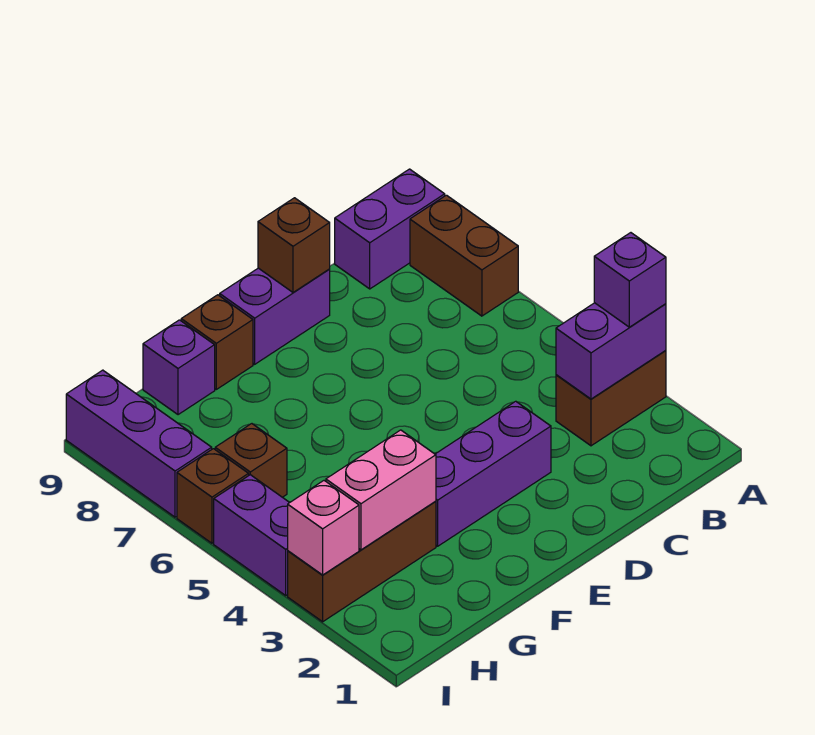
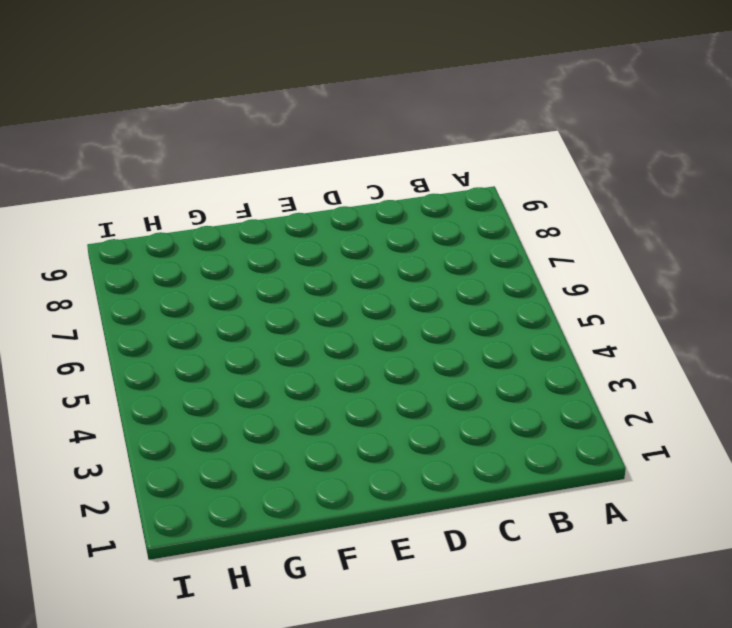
none -> brown brick A3:B3 level 1
none -> brown brick A7:A8 level 1
none -> purple brick A9:B9 level 1

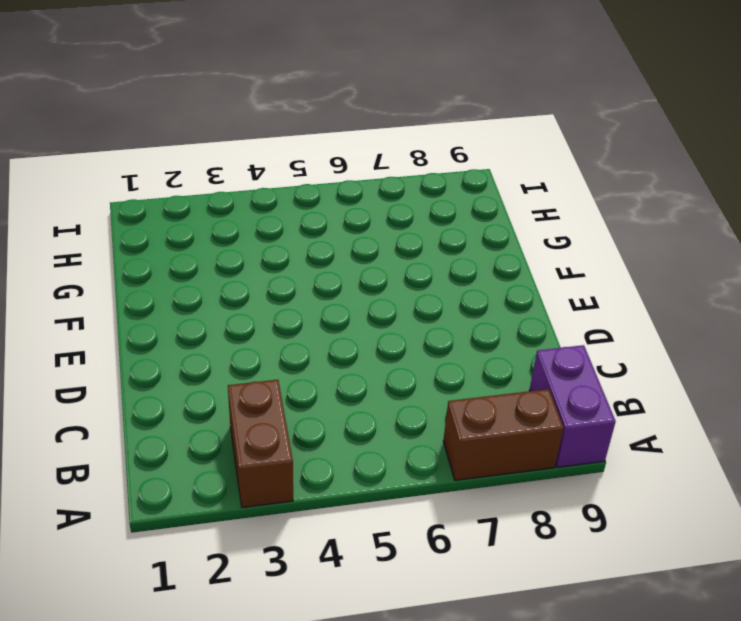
none -> purple brick D3:F3 level 1
none -> purple brick D9:E9 level 1
none -> brown brick F9 level 1

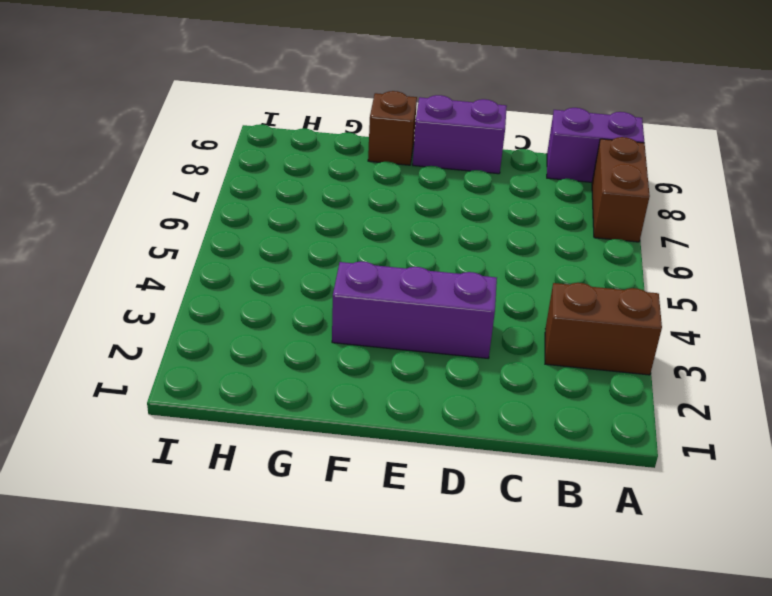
none -> brown brick G3:I3 level 1
none -> purple brick G9 level 1
none -> brown brick H6 level 1

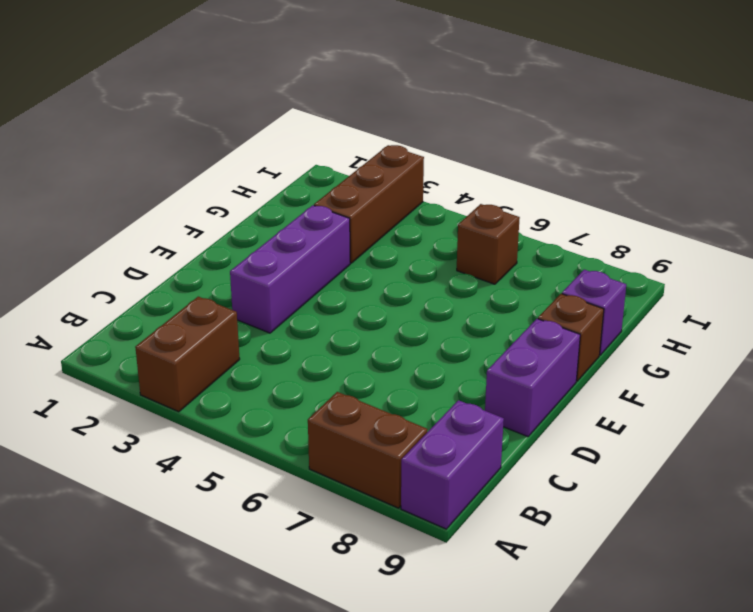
none -> purple brick I4:I5 level 1
none -> brown brick I6 level 1
none -> purple brick I7:I9 level 1

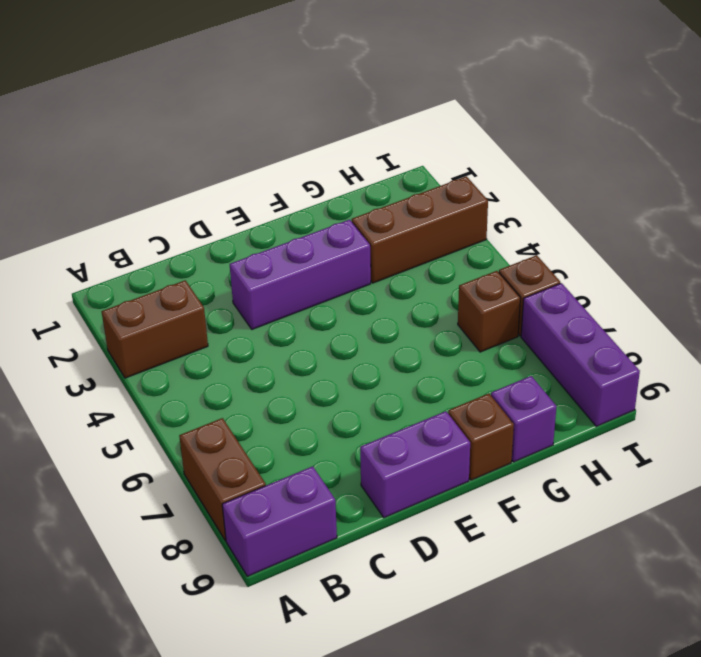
none -> purple brick I4:I5 level 1
none -> purple brick A3:B3 level 2
none -> brown brick D9 level 2

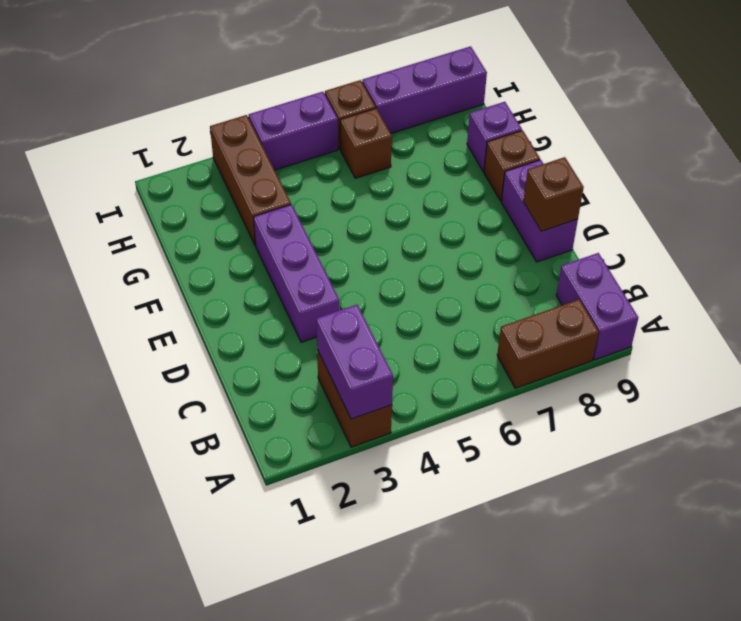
none -> pink brick G3:H3 level 2
none -> pink brick I3 level 2
none -> purple brick A3 level 3

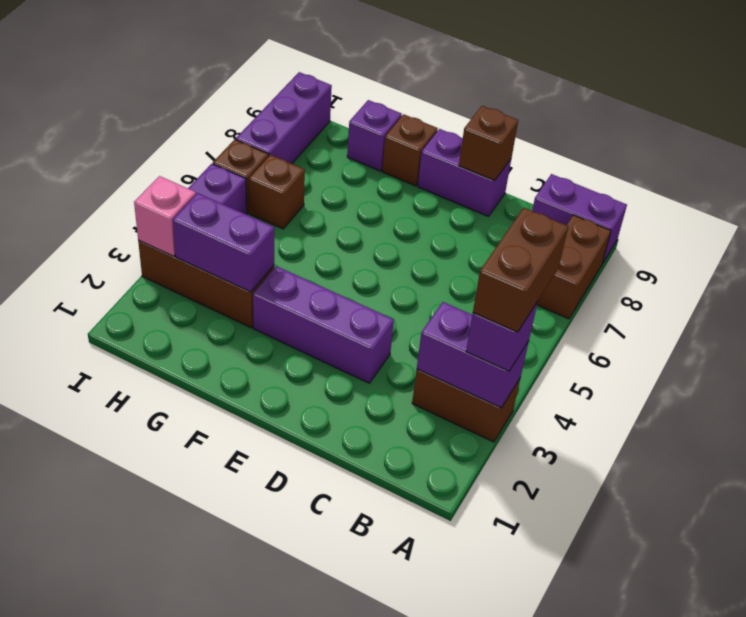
brown brick A3:A4 level 4 -> none
purple brick G3:H3 level 2 -> pink brick G3:H3 level 2

